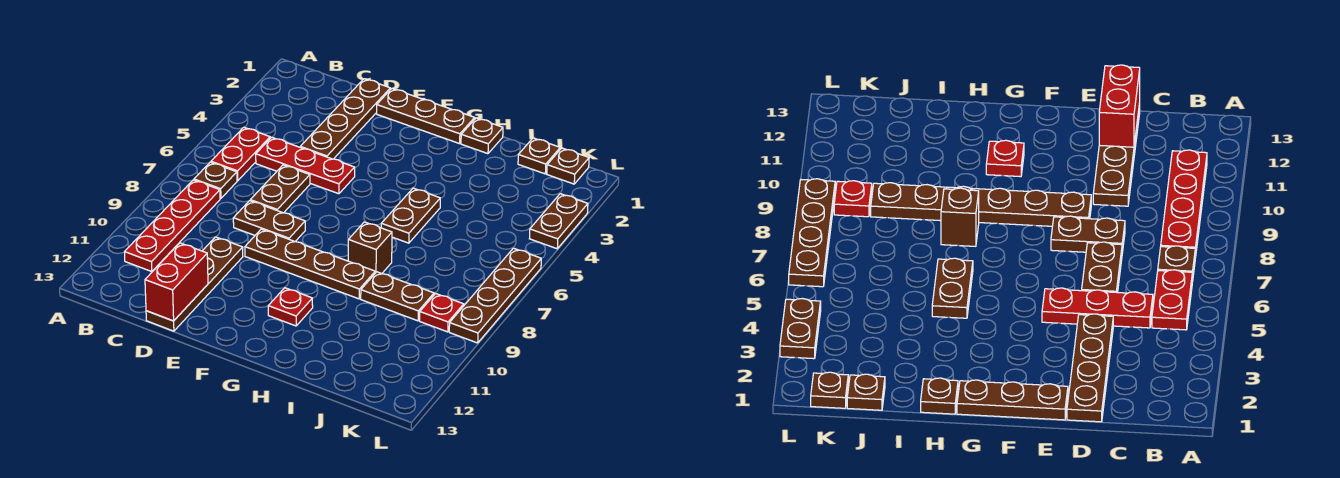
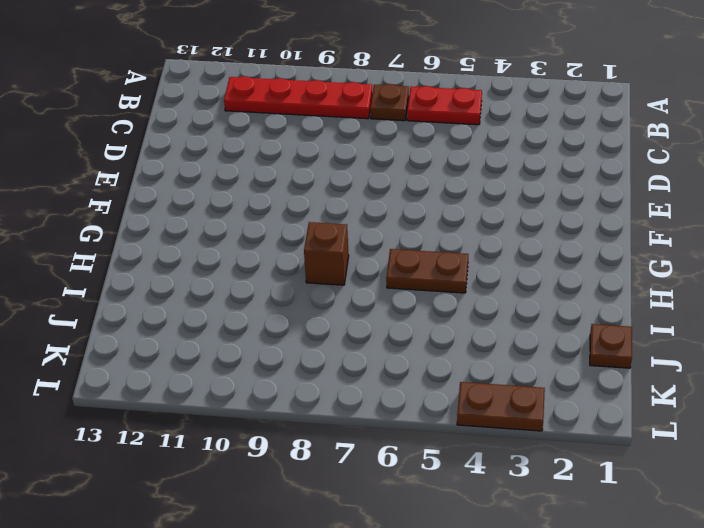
none -> red plate C5:E5 level 1
none -> brown plate D1:D4 level 1
none -> brown plate D6:D7 level 1

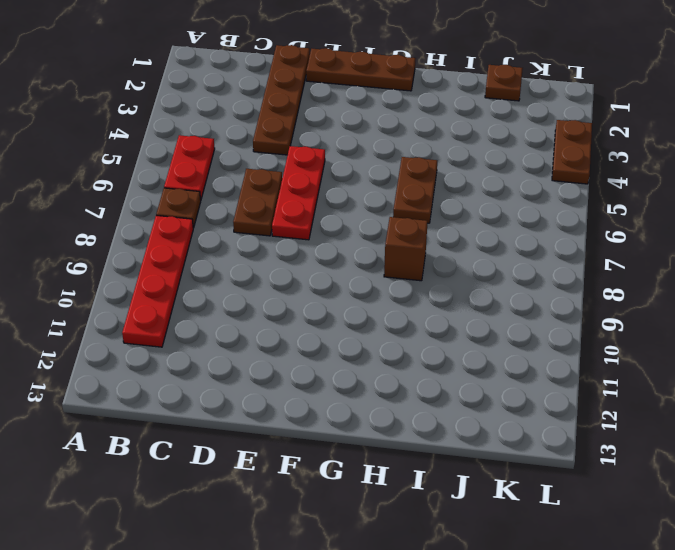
red plate E5:E7 level 1 -> red plate C5:E5 level 1
none -> brown plate D8:E8 level 1
none -> brown plate D10:D13 level 1
none -> brown plate E9:H9 level 1

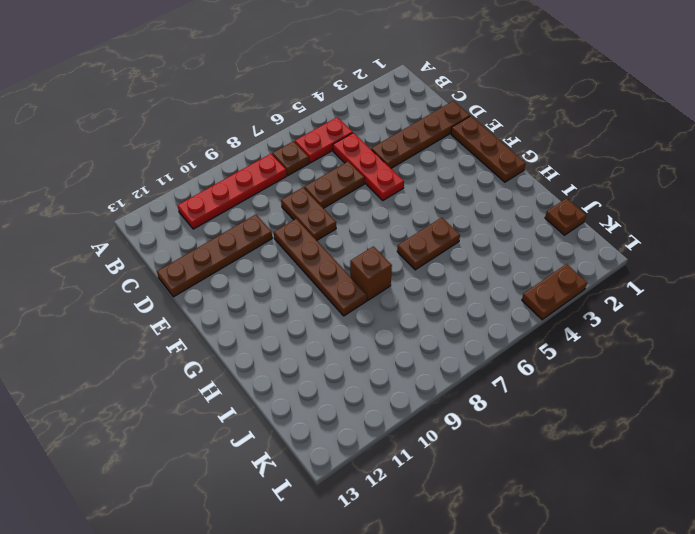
none -> red plate G11 level 1
none -> brown plate H1 level 1
none -> brown plate I9:J9 level 1

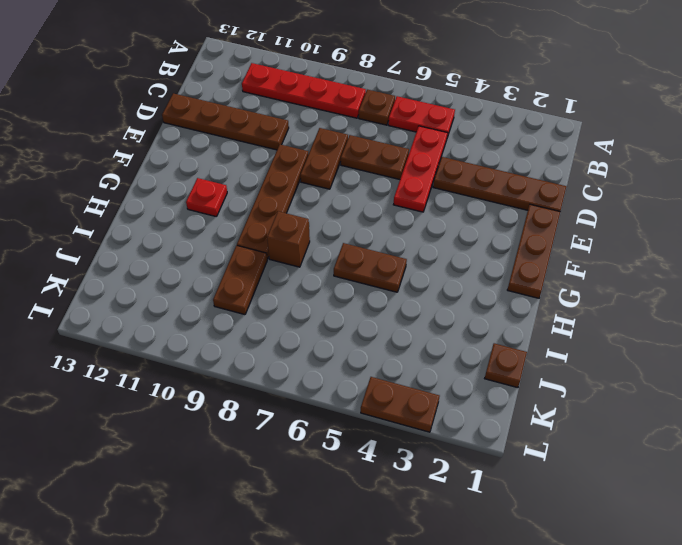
none -> brown plate H1 level 1
none -> brown plate K1 level 1
none -> red plate K9 level 1

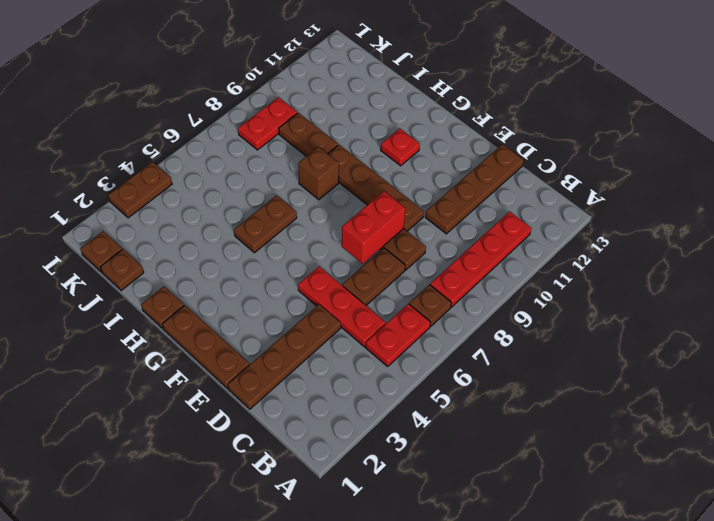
red brick E7:E8 level 2 -> red brick D12:D13 level 2
red plate K8:K9 level 1 -> red plate K9 level 1
none -> brown plate L6:L9 level 1

